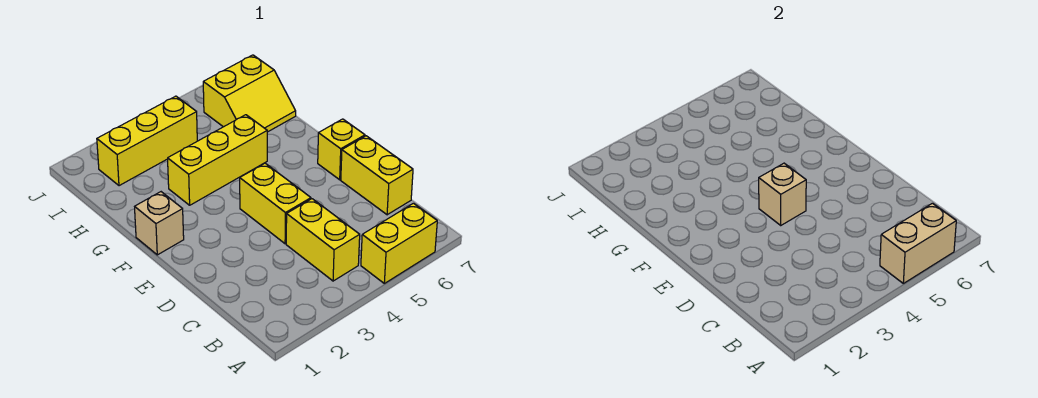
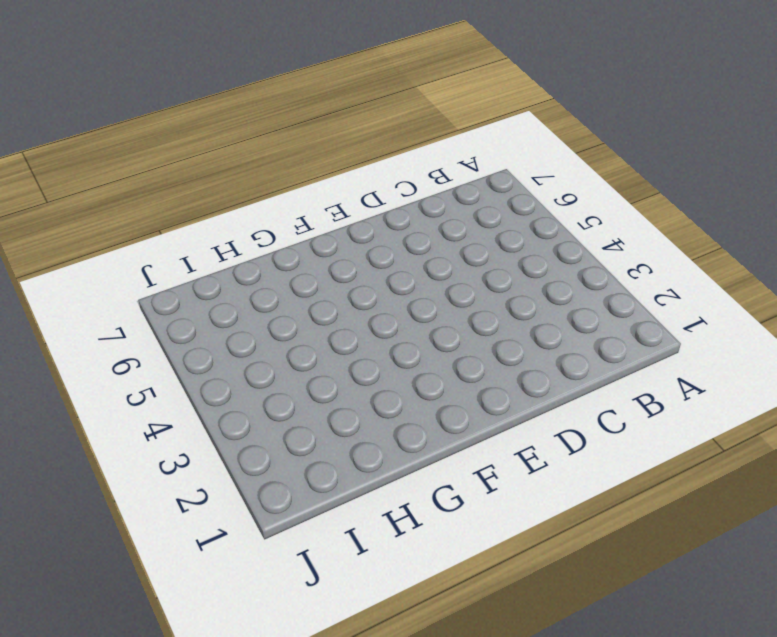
none -> yellow brick A5:A6 level 1
none -> yellow brick B4:C4 level 1

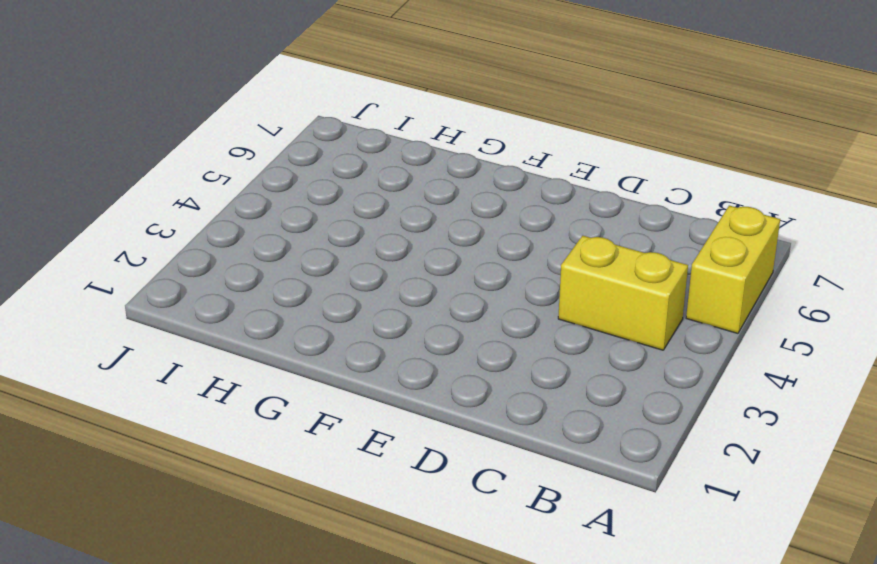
none -> yellow brick C7:D7 level 1
none -> yellow brick D4:E4 level 1

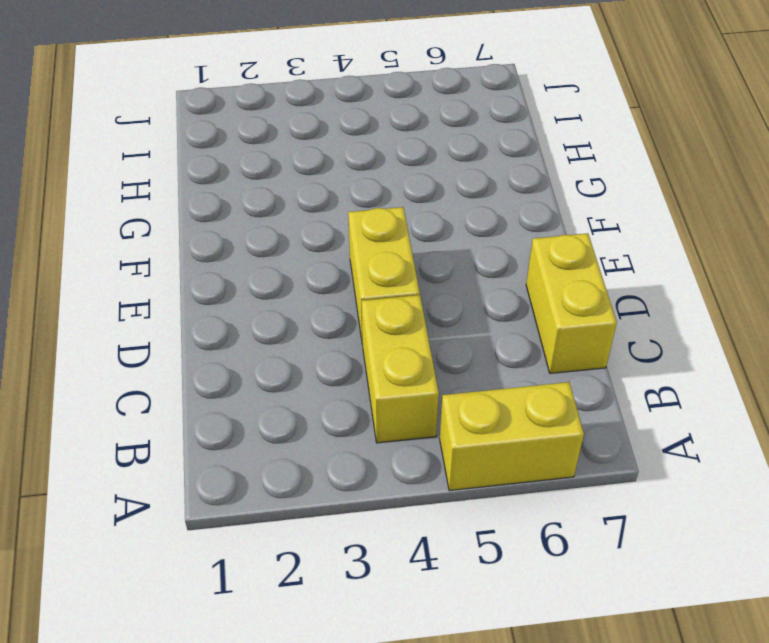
none -> yellow brick E7 level 1
none -> tan brick F1 level 1

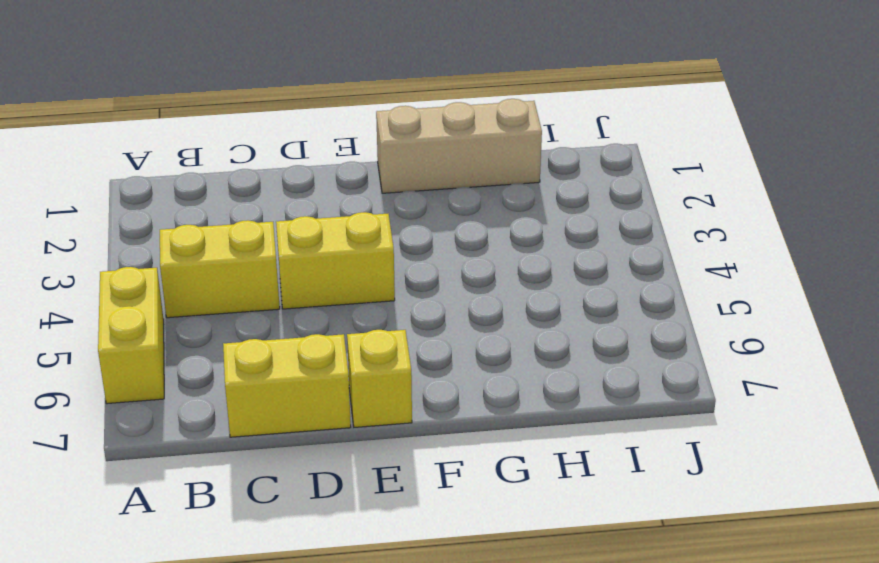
tan brick F1:H1 level 1 -> tan brick F1 level 1
none -> yellow brick G3:G5 level 1
none -> yellow slope H6:I7 level 1 top I

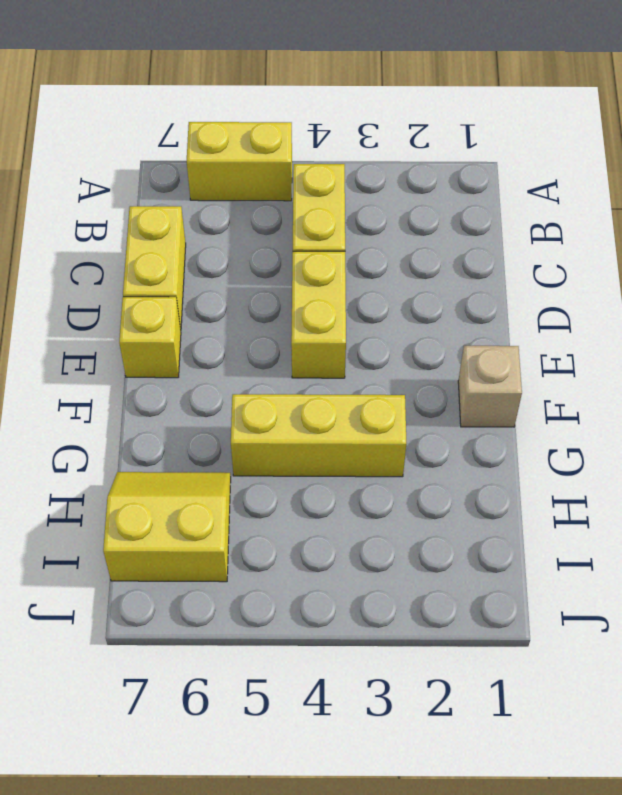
none -> yellow brick I2:I4 level 1
none -> tan brick A5:A6 level 2

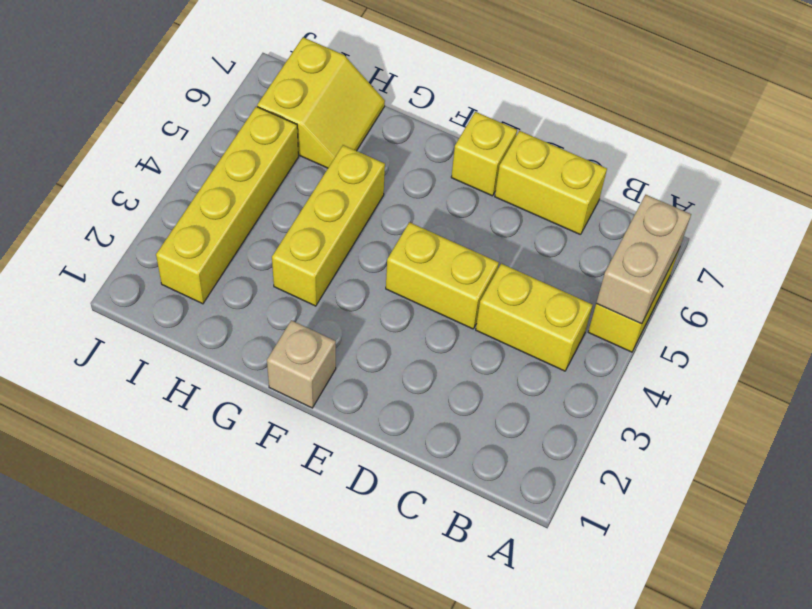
yellow brick I2:I5 level 1 -> yellow brick I2:I4 level 1
none -> tan brick E4 level 2

